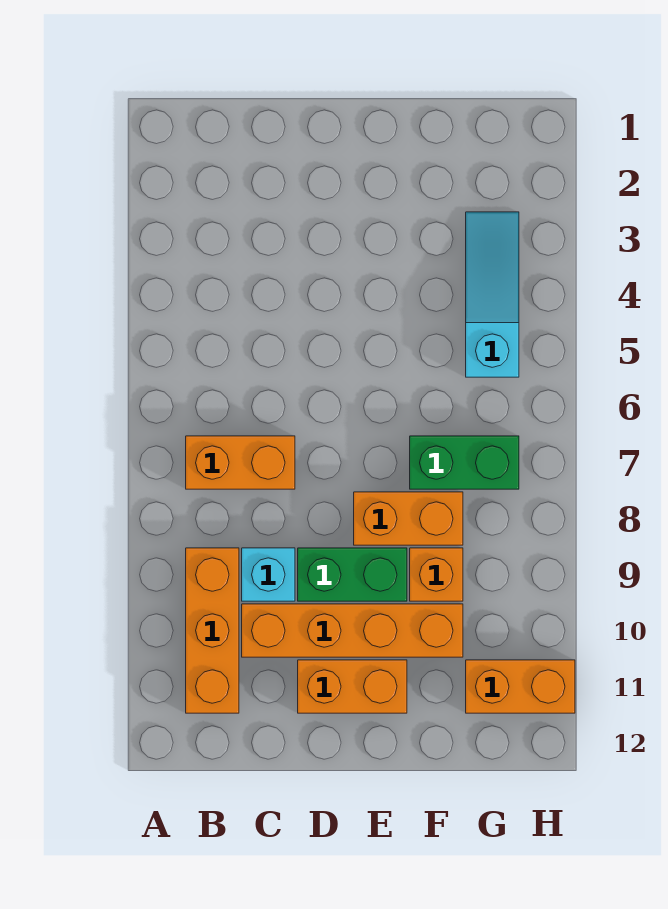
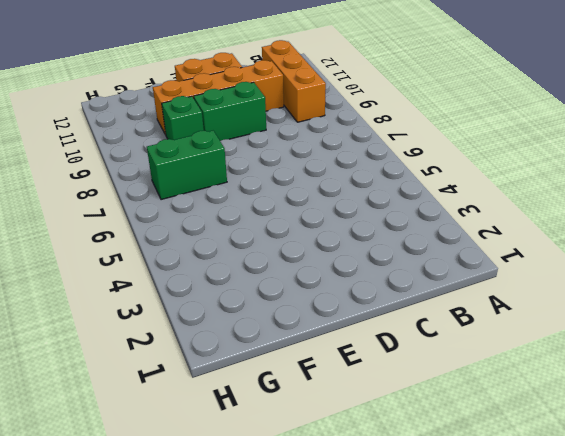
green brick F9 level 1 -> orange brick F9 level 1
none -> orange brick B7:C7 level 1
none -> cyan brick C9 level 1

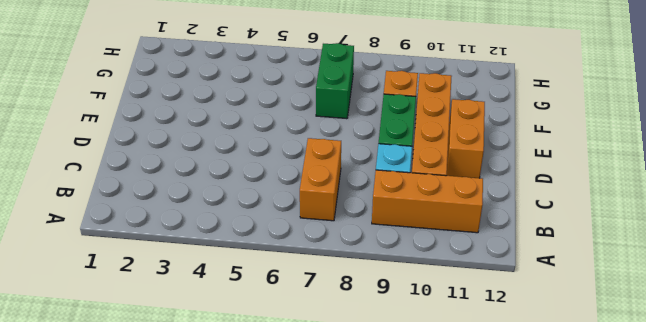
none -> orange brick E8:F8 level 1
none -> cyan slope G3:G5 level 1 top 5

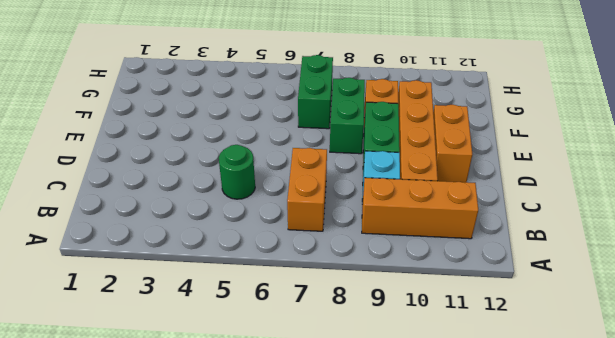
green round brick C5 level 1 -> none
green brick E8:F8 level 1 -> orange brick E8:F8 level 1
none -> cyan slope G3:G5 level 1 top 5
none -> orange brick G11:H11 level 1

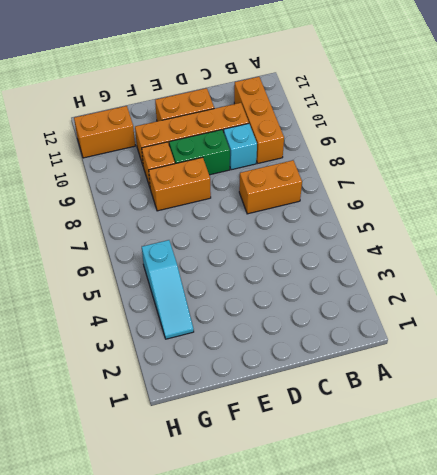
none -> green brick F7:G7 level 1

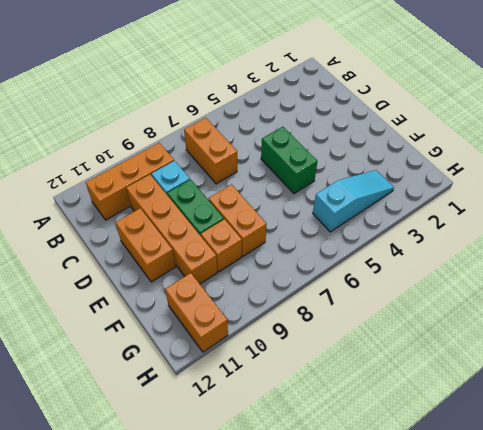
green brick D5:E5 level 1 -> green brick F7:G7 level 1

